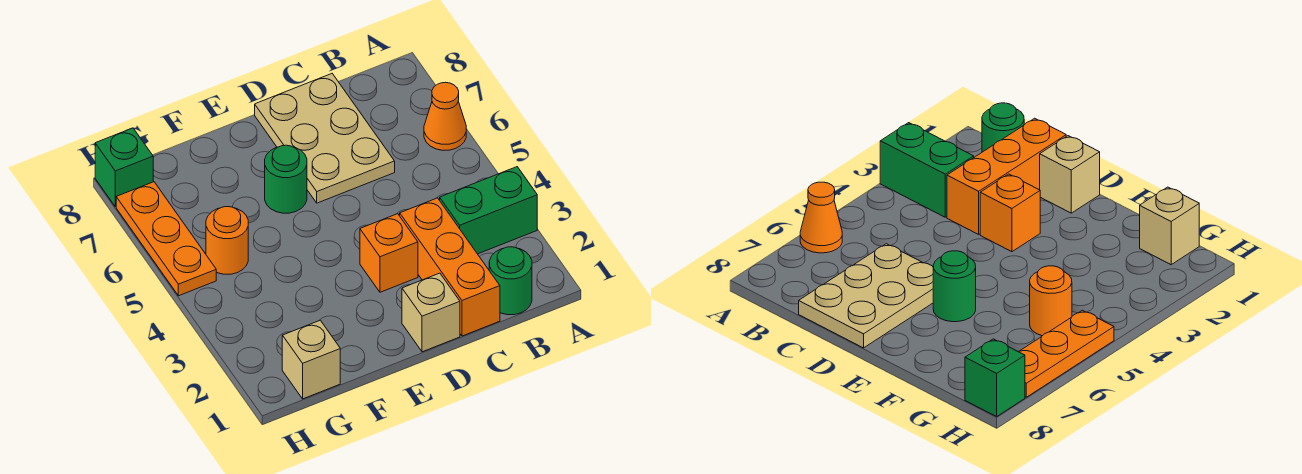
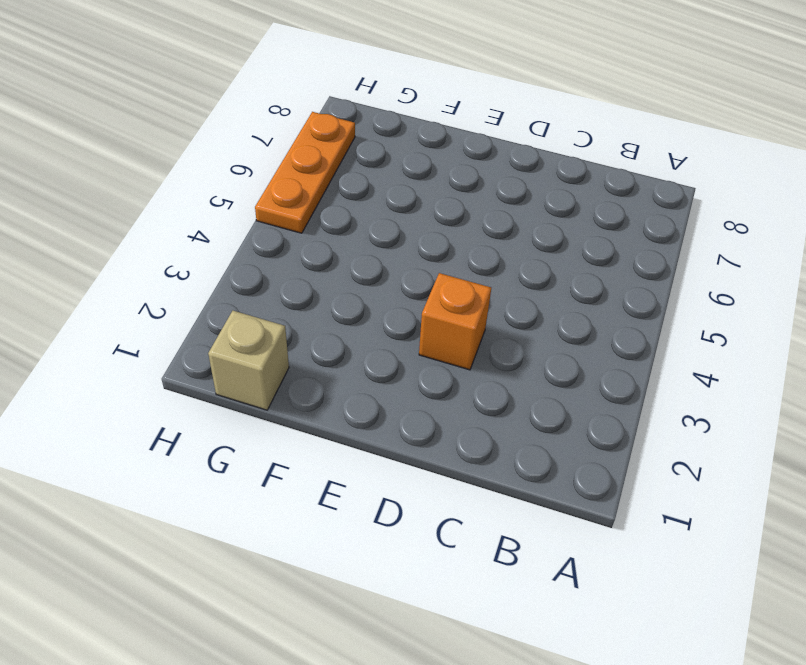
none -> green brick A3:B3 level 1
none -> orange cone A6 level 1
none -> green round brick B1 level 1

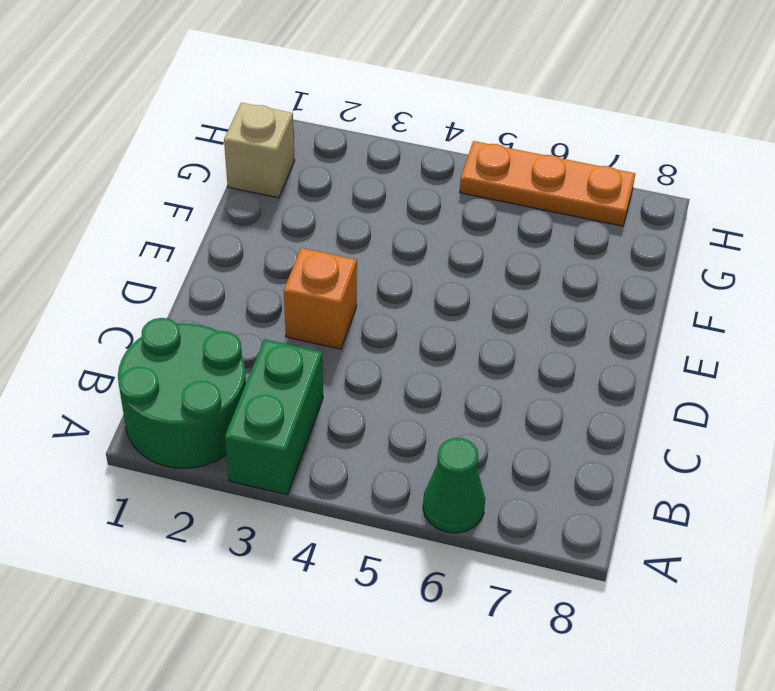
green round brick A1:B2 level 1 -> green round brick B1 level 1
green cone A6 level 1 -> orange cone A6 level 1
none -> orange brick C1:C3 level 1
none -> tan plate C6:D8 level 1
none -> tan brick D1 level 1

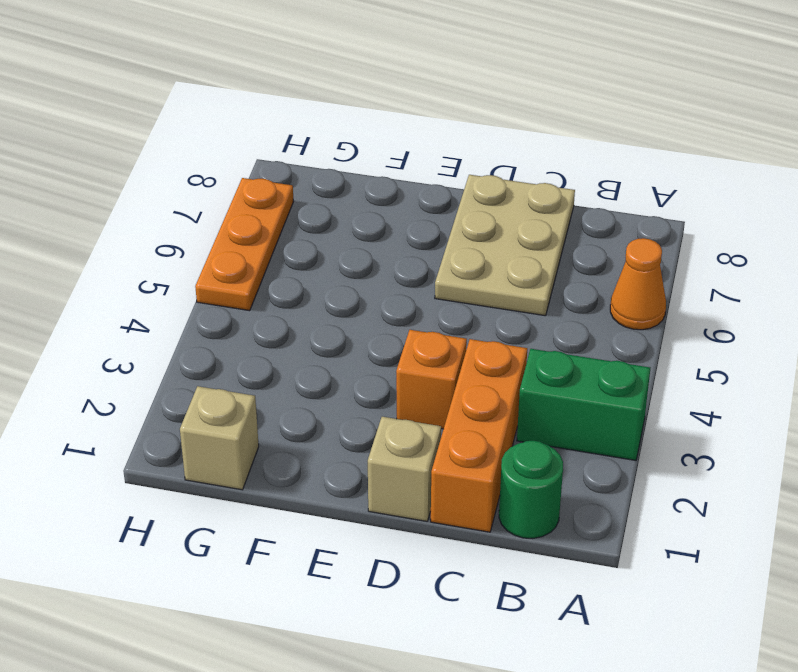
none -> green round brick E6 level 1
none -> orange round brick G5 level 1
none -> green brick H8 level 1

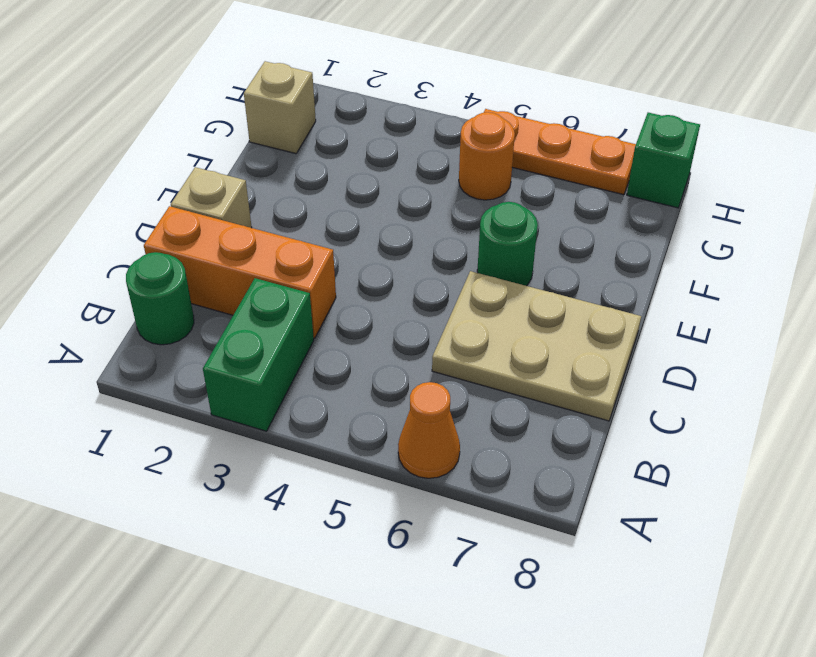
none -> orange brick D3 level 1

